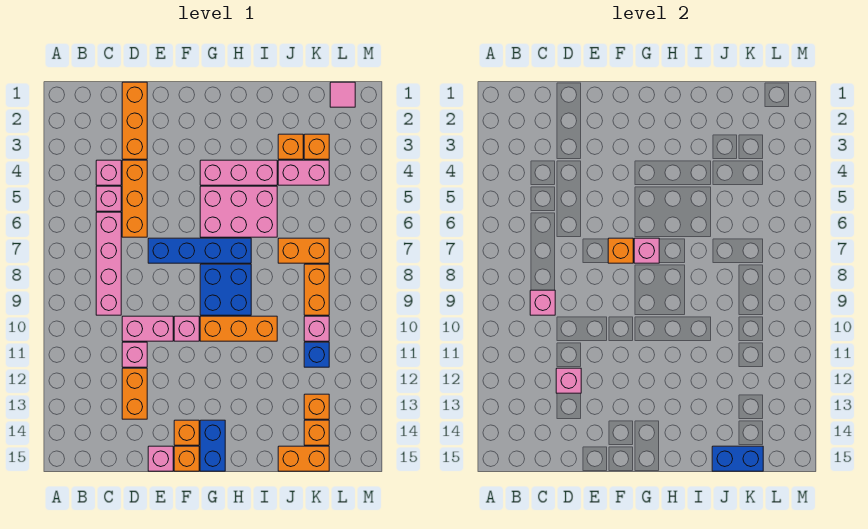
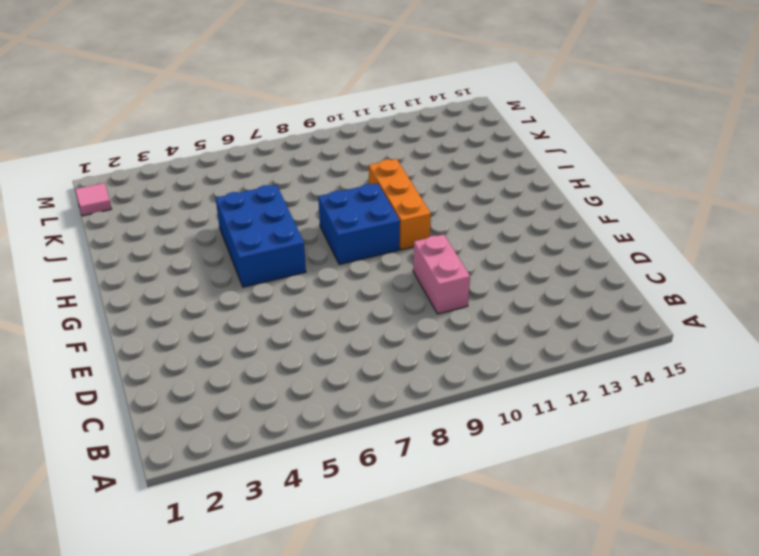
blue brick G5:I6 level 1 -> pink brick G5:I6 level 1
none -> pink brick C4 level 1
none -> pink brick C5 level 1
none -> pink brick C6:C9 level 1
none -> orange brick D1:D3 level 1

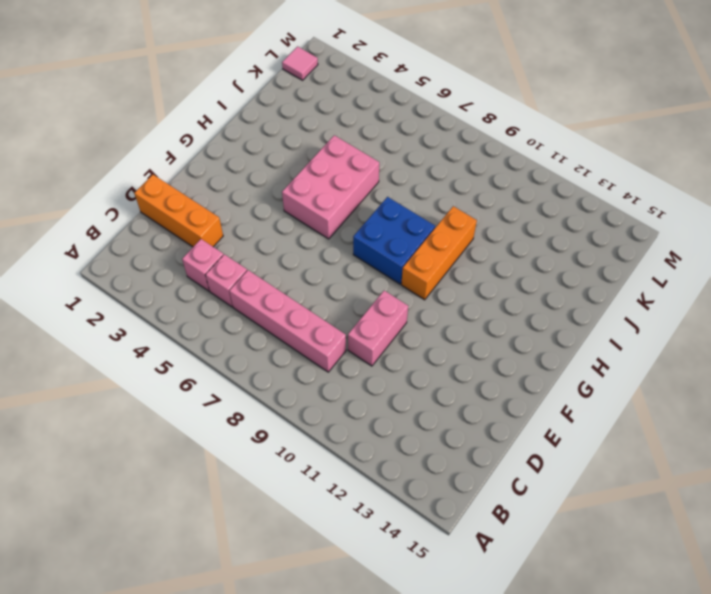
none -> orange brick D4:D6 level 1
none -> pink brick D11 level 1
none -> orange brick D12:D13 level 1
none -> blue brick E7:H7 level 1

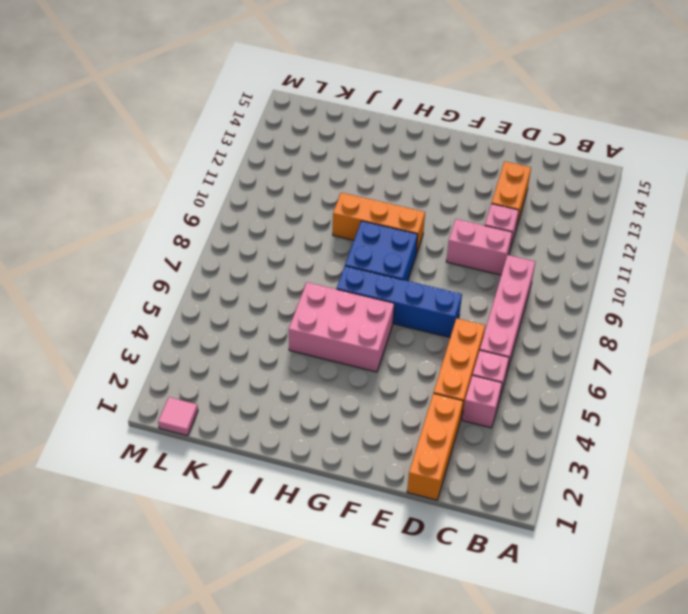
none -> pink brick E15 level 1
none -> pink brick F10 level 1
none -> orange brick F14 level 1
none -> orange brick F15 level 1

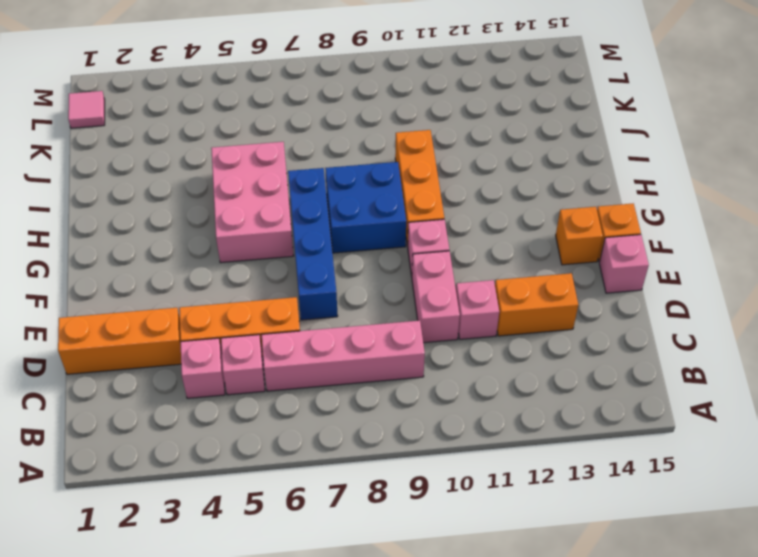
none -> pink brick G4:I4 level 1
none -> blue brick G14:G15 level 1
none -> orange brick J3 level 1
none -> pink brick J4:K4 level 1

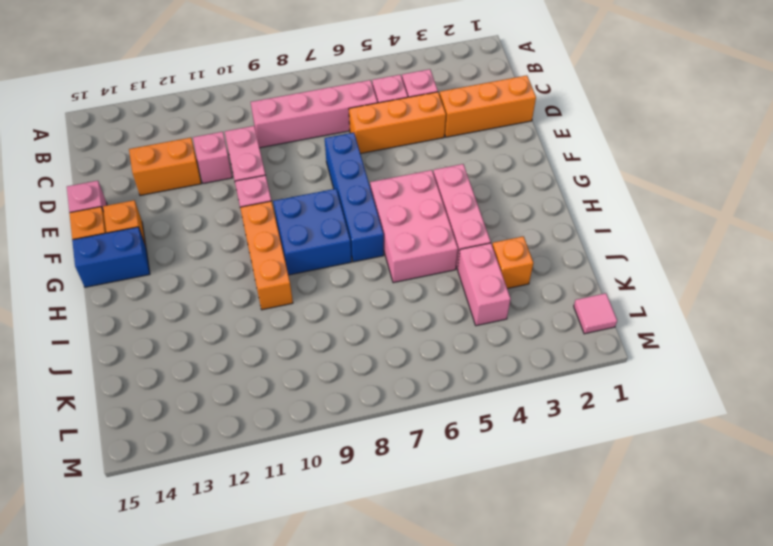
none -> orange brick J7:K7 level 1
none -> orange brick J15:K15 level 1
none -> orange brick K3 level 1
none -> orange brick K8:K9 level 1

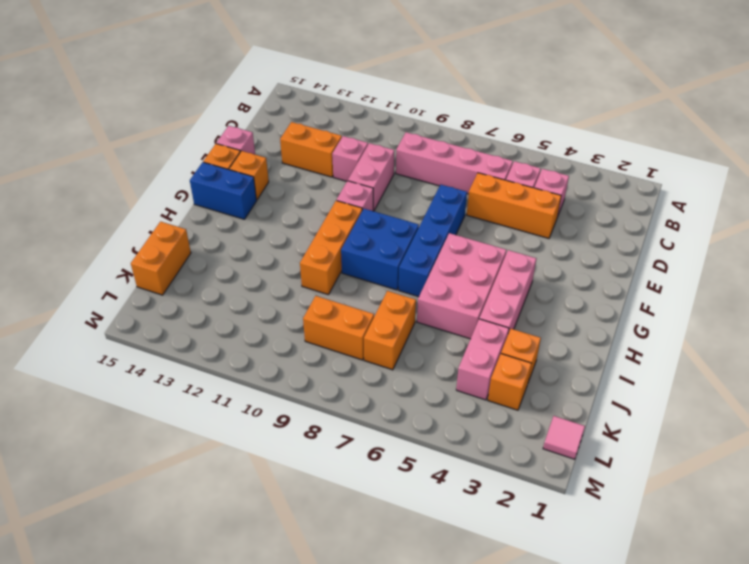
none -> orange brick D1:D3 level 1
none -> pink brick K10 level 1
none -> blue brick K11 level 1
none -> orange brick K13 level 1

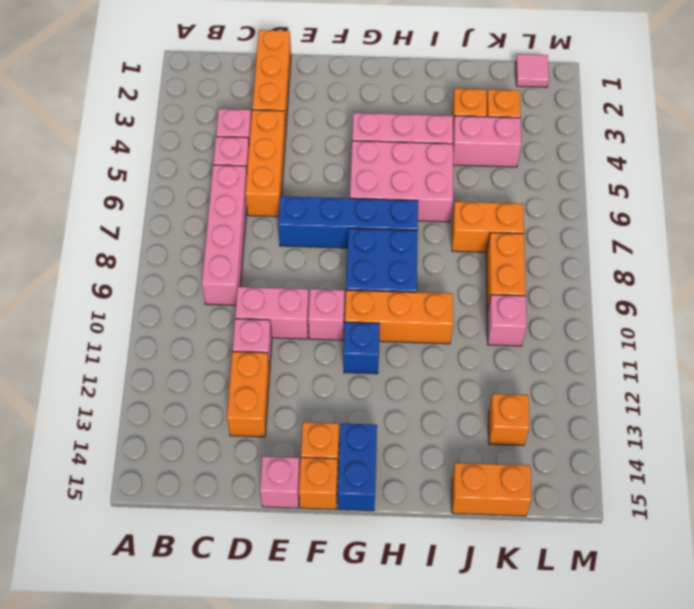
blue brick G11 level 1 -> blue brick K11 level 1
none -> orange brick K14 level 1
none -> pink brick C9 level 2
none -> pink brick D12 level 2
none -> orange brick F7 level 2

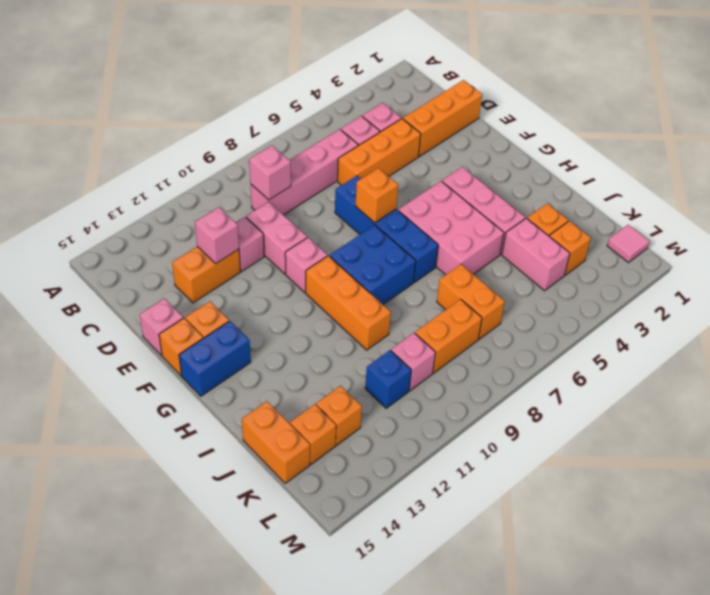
none -> pink brick G7 level 2
none -> blue brick J15:K15 level 2

